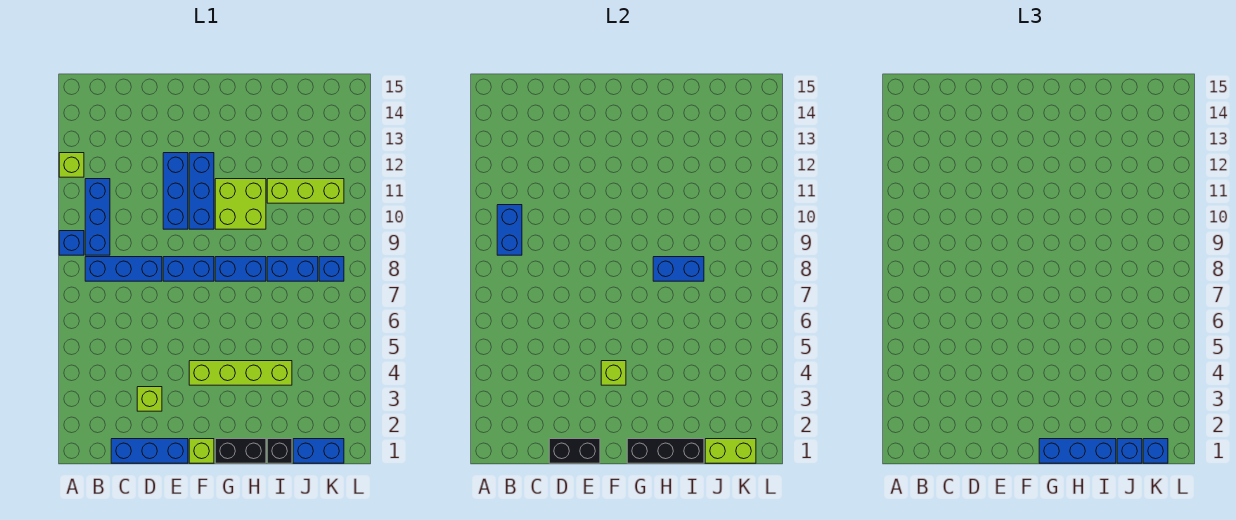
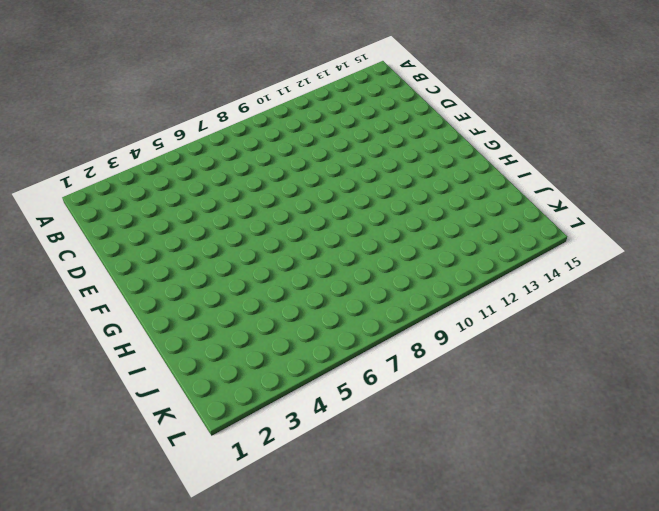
none -> blue brick A9 level 1
none -> lime brick A12 level 1
none -> blue brick B8:D8 level 1

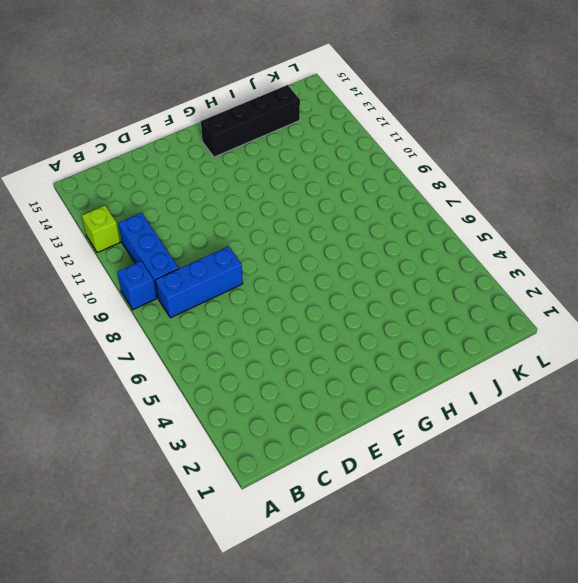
black brick G14:J14 level 1 -> none
none -> blue brick C1:E1 level 1
none -> lime brick D3 level 1
none -> blue brick E8:F8 level 1

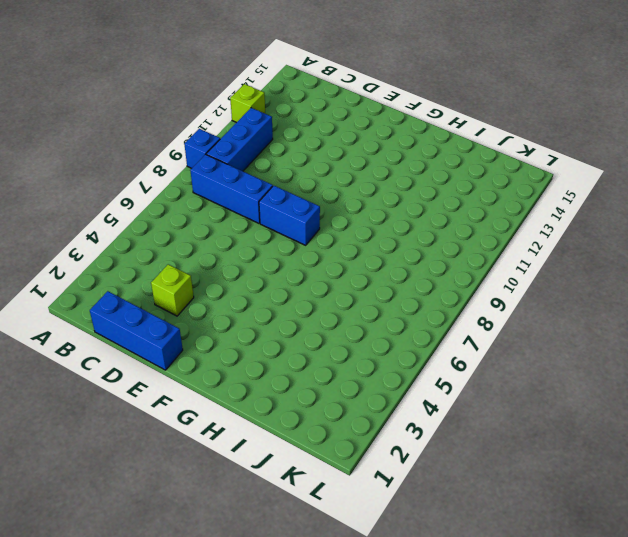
none -> blue brick E10:E12 level 1
none -> lime brick F1 level 1
none -> lime brick F4:I4 level 1

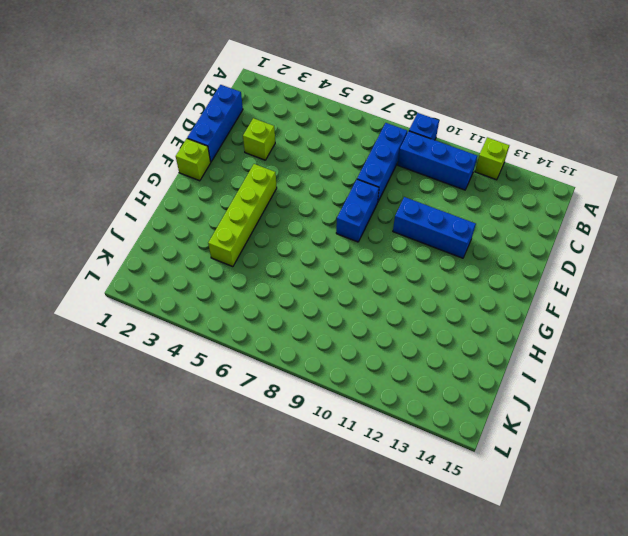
none -> blue brick F10:F12 level 1
none -> black brick G1:H1 level 1
none -> blue brick G8:H8 level 1

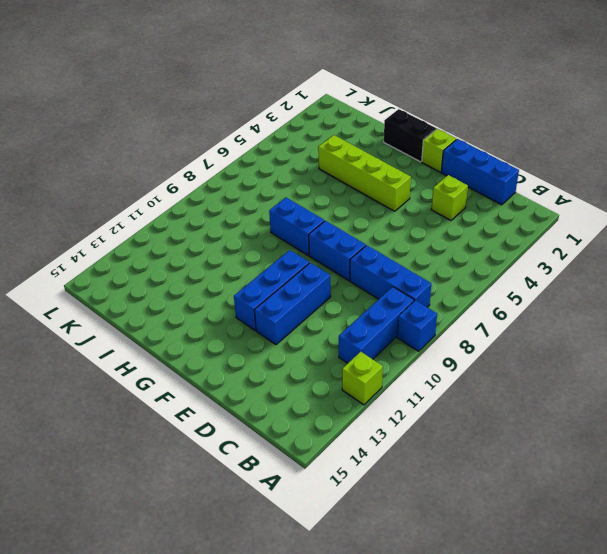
none -> lime brick G10:H11 level 1
none -> black brick I1 level 1
none -> blue brick I8:J8 level 1

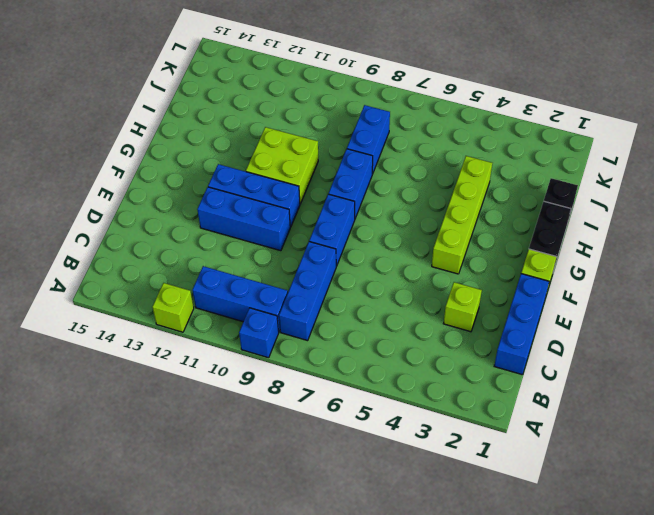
none -> lime brick I11:K11 level 1
none -> blue brick J1:K1 level 1
none -> blue brick K8 level 1

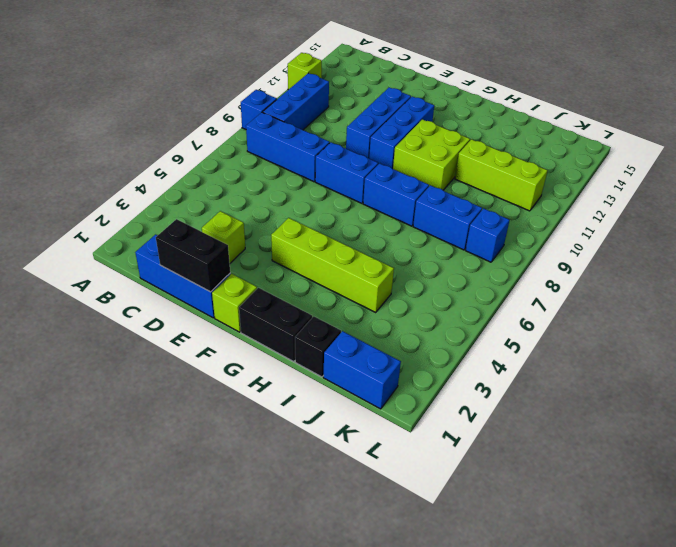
none -> blue brick B9:B10 level 2
none -> lime brick F4 level 2
none -> black brick G1:I1 level 2

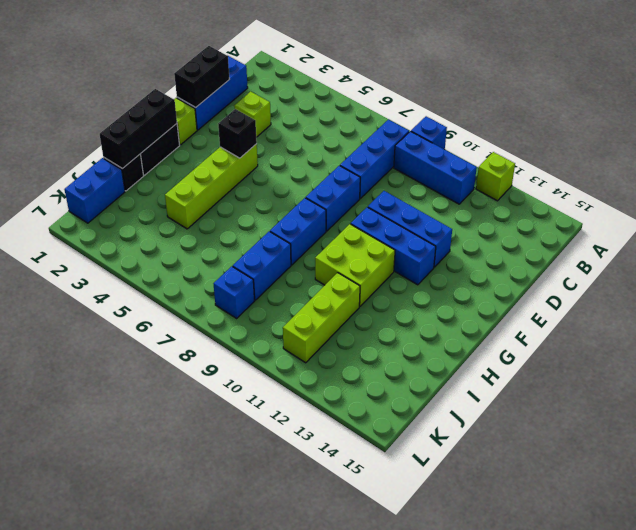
black brick F4 level 2 -> lime brick F4 level 2
none -> blue brick B9:B10 level 2
none -> blue brick H8:I8 level 2
none -> lime brick J1:K1 level 2

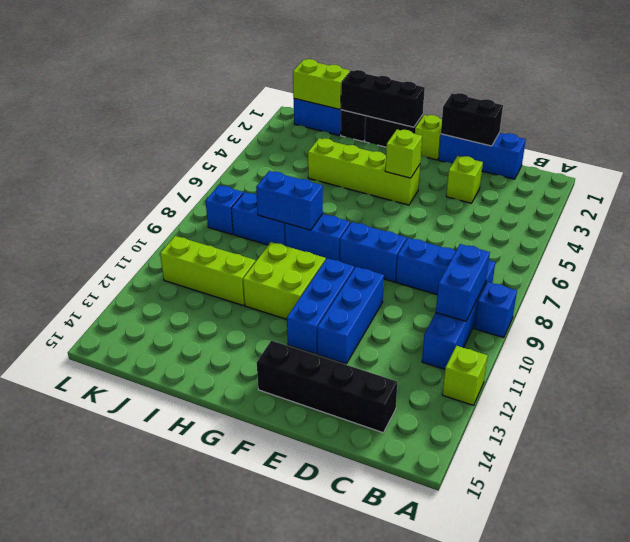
black brick C14:F14 level 1 -> none
none -> blue brick G1:I1 level 3
none -> blue brick J1 level 3
none -> blue brick K1 level 3

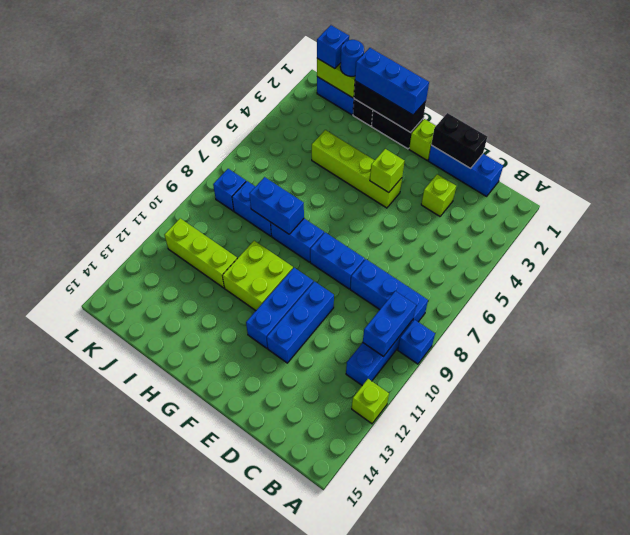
blue round brick J1 level 3 -> blue brick J1 level 3

